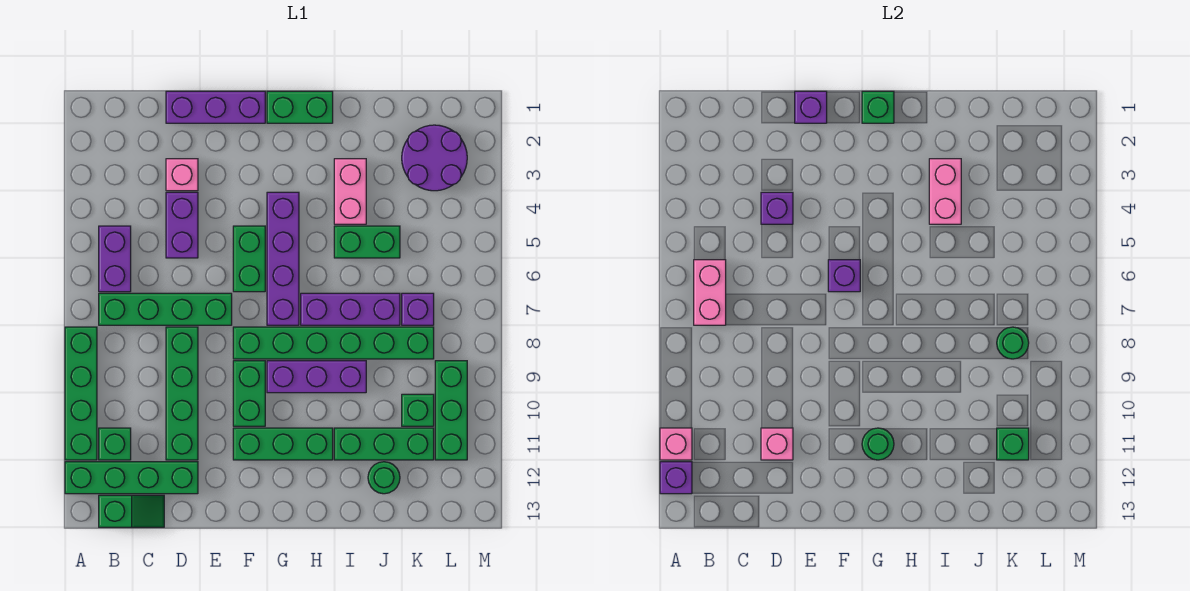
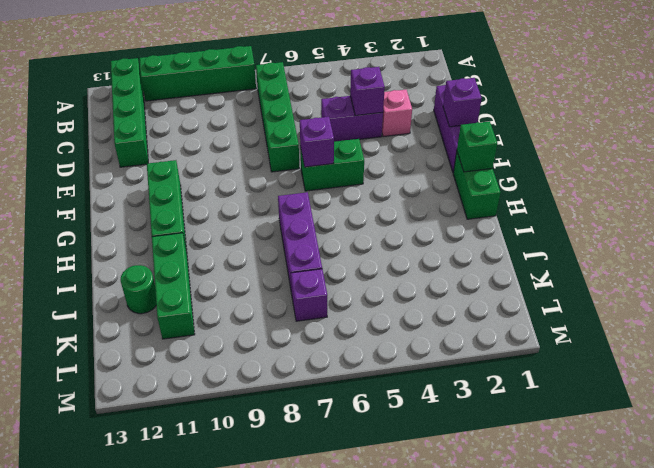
none -> purple brick B5:B6 level 1
none -> green brick B11 level 1
none -> green slope B13:C13 level 1 top B
none -> green brick D8:D11 level 1

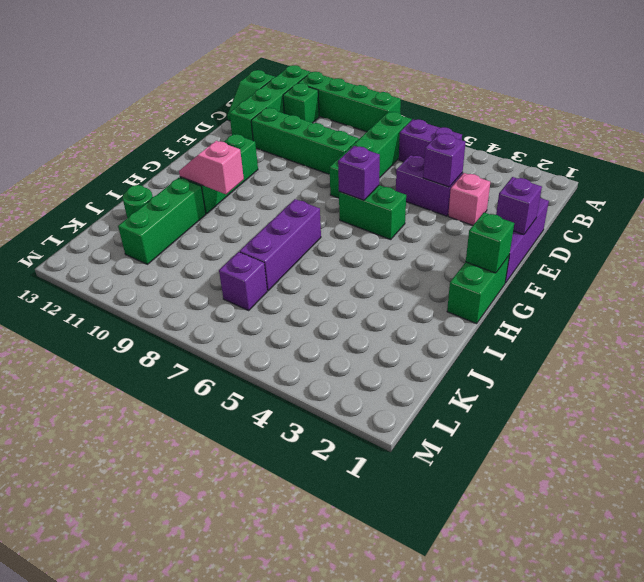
pink slope H10:H11 level 2 top 10 -> none
none -> green brick F8:K8 level 1
none -> green brick F9:F10 level 1
none -> purple brick G4:G7 level 1
none -> purple brick G9:I9 level 1

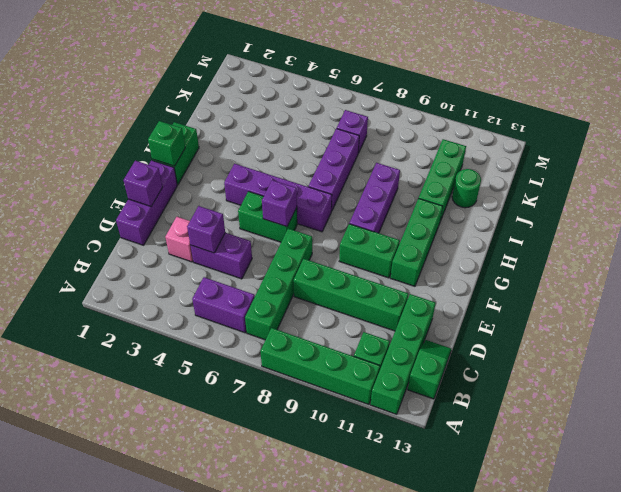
none -> green brick F8:K8 level 1
none -> pink brick I3:I4 level 1
none -> green brick I5:J5 level 1
none -> purple round brick K2:L3 level 1

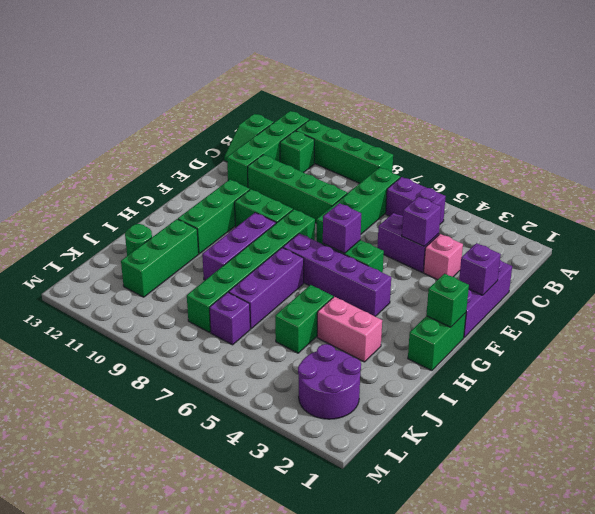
none -> green brick K10 level 1
none -> green brick L9:L11 level 1
none -> pink brick A11 level 2
none -> purple brick A12 level 2

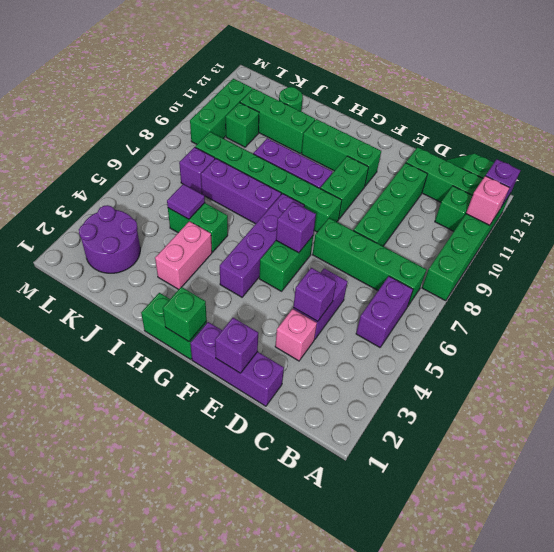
purple tile J5 level 2 -> none
none -> pink brick B6:B7 level 2
none -> pink brick D11 level 2
none -> green round brick G11 level 2
none -> pink brick I3:I4 level 2

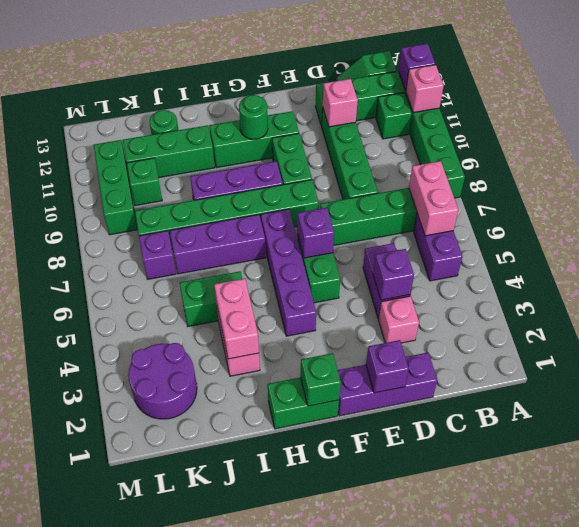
none -> green round brick K8 level 2
none -> green brick K11 level 2

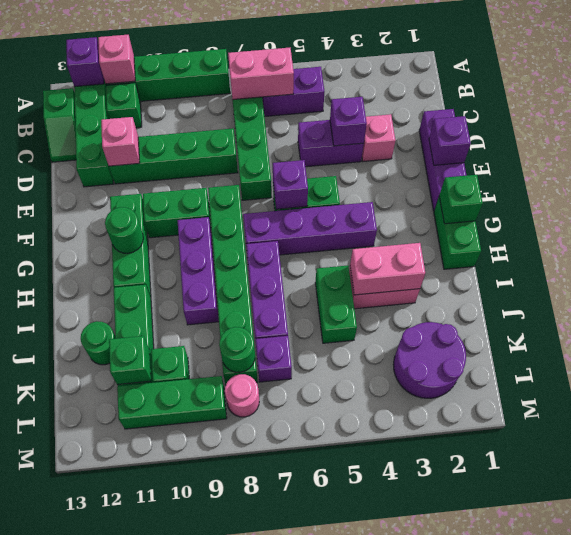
pink round brick L8 level 1 -> none

